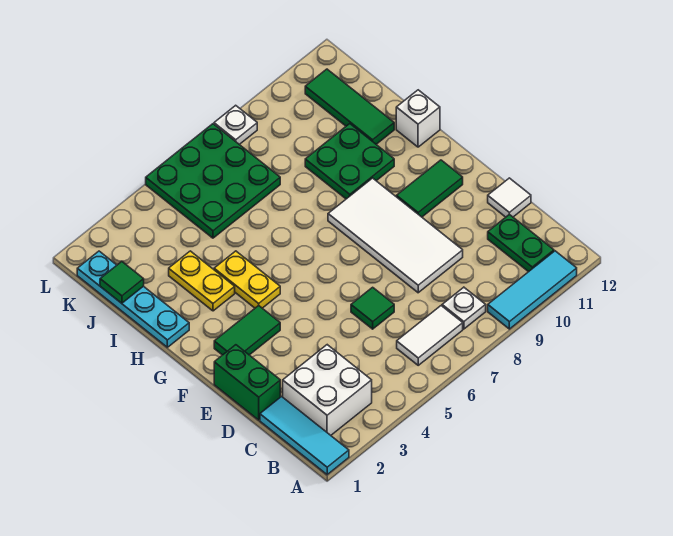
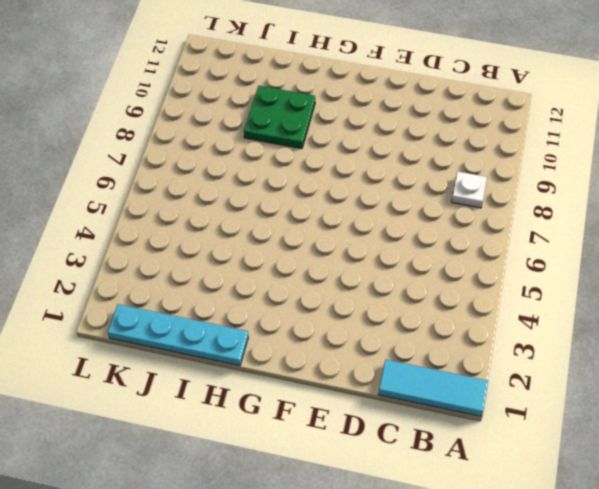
none -> cyan tile A9:A11 level 1
none -> white brick B2:C3 level 1
none -> white tile B6:B7 level 1

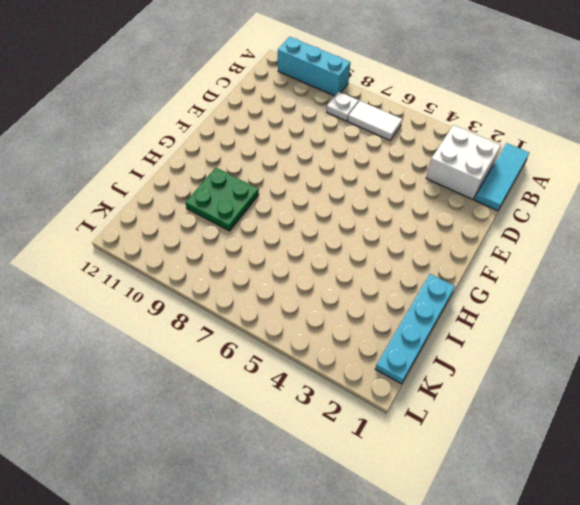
cyan brick A9:A11 level 1 -> cyan tile A9:A11 level 1
none -> green plate B11:C11 level 1
none -> green brick D1:E1 level 1
none -> green tile D6 level 1

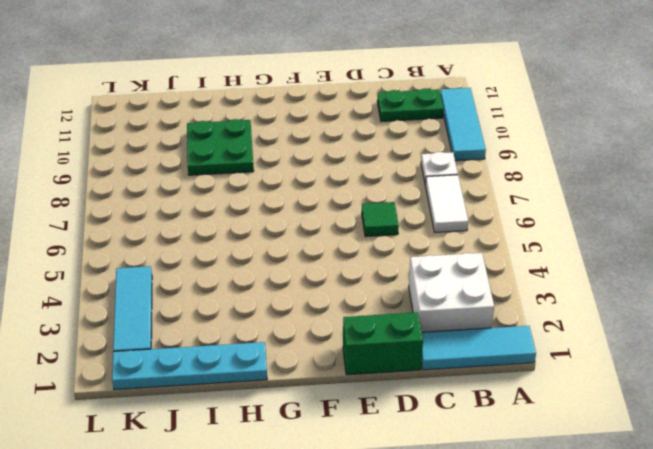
cyan tile K2:K4 level 1 -> none
none -> white tile D8:G9 level 1
none -> white tile D12 level 1
none -> green tile F2:F3 level 1

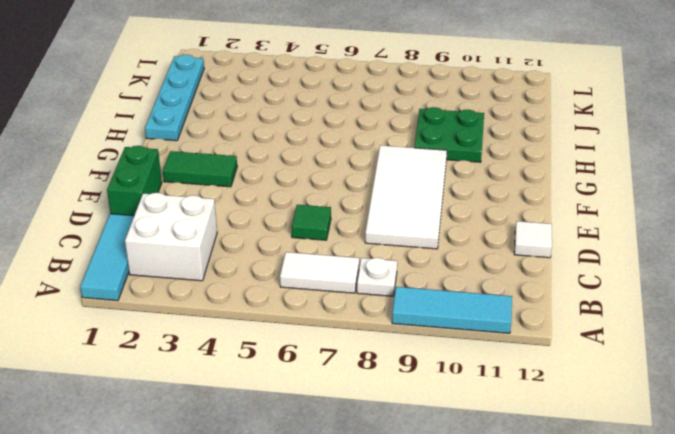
none -> green plate B11:C11 level 1
none -> green tile F10:F11 level 1
none -> yellow plate G4:H4 level 1

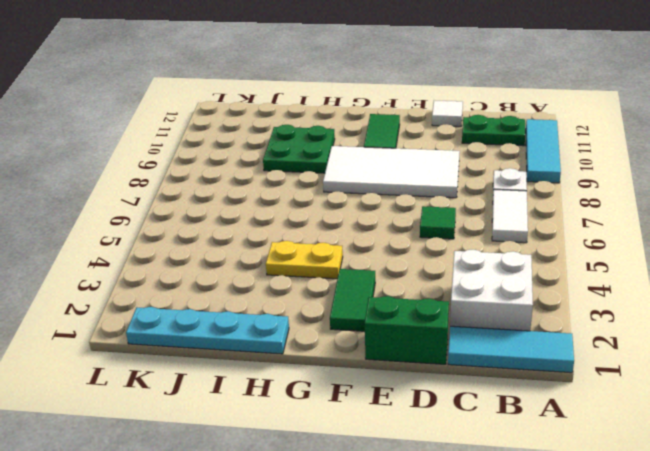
none -> yellow plate H3:I3 level 1
none -> white brick H12 level 1
none -> green tile I11:K11 level 1

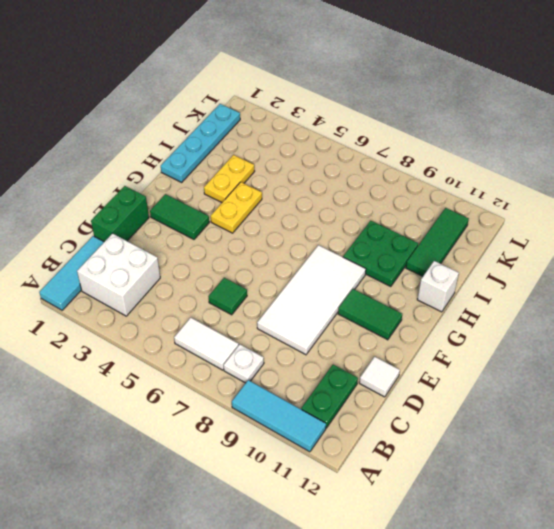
none -> green plate J5:L7 level 1
none -> white plate L8 level 1
none -> green tile J1 level 2

